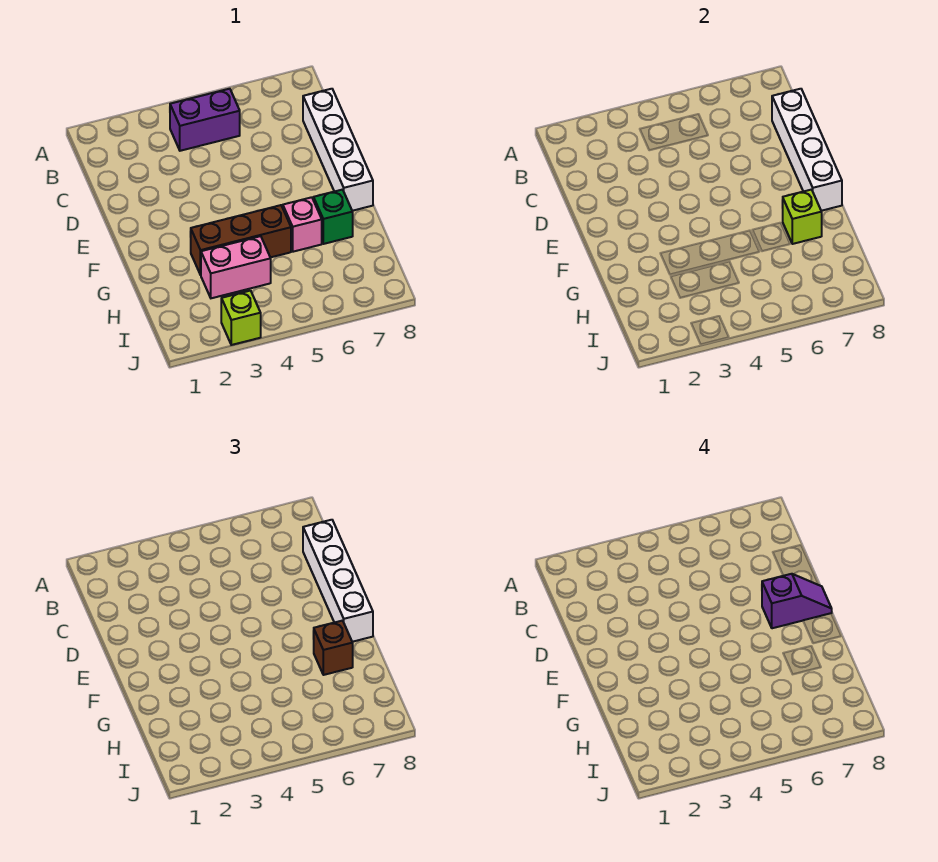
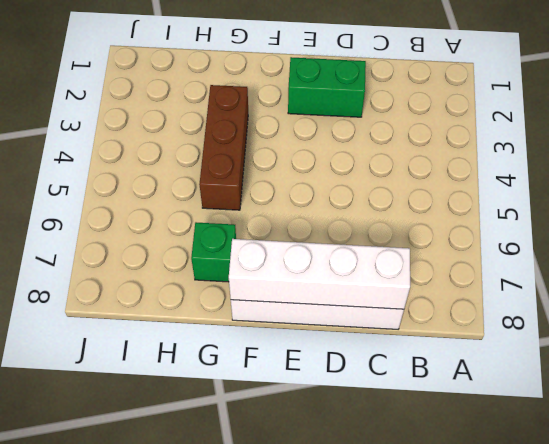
green brick D2:E2 level 1 -> none
none -> purple brick B4:B5 level 1
none -> pink brick G6 level 1
none -> pink brick H3:H4 level 1

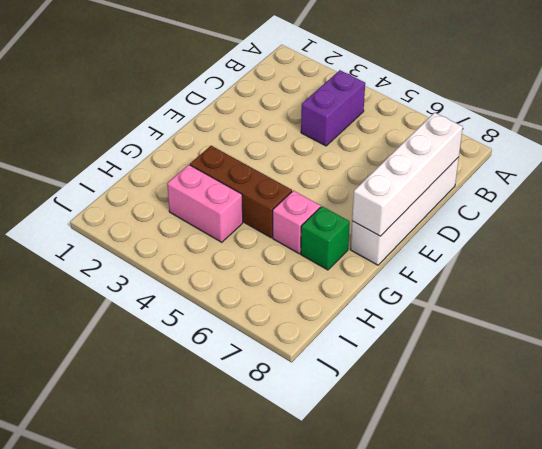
purple brick B4:C4 level 1 -> purple brick B4:B5 level 1
none -> lime brick J3 level 1
none -> lime brick G7 level 2
none -> white brick C8:F8 level 3

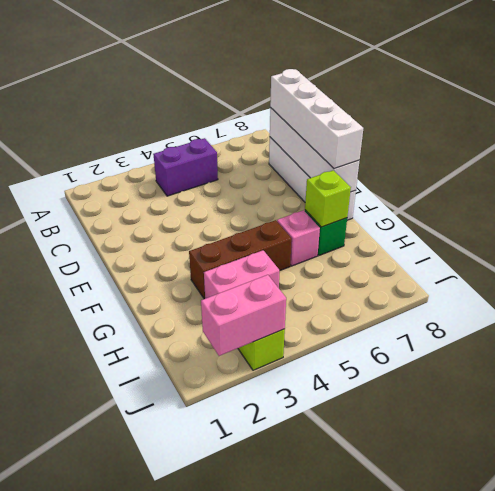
pink brick J2:J3 level 2 -> none
none -> brown brick G7 level 3
none -> purple slope E7:E8 level 4 top 7

